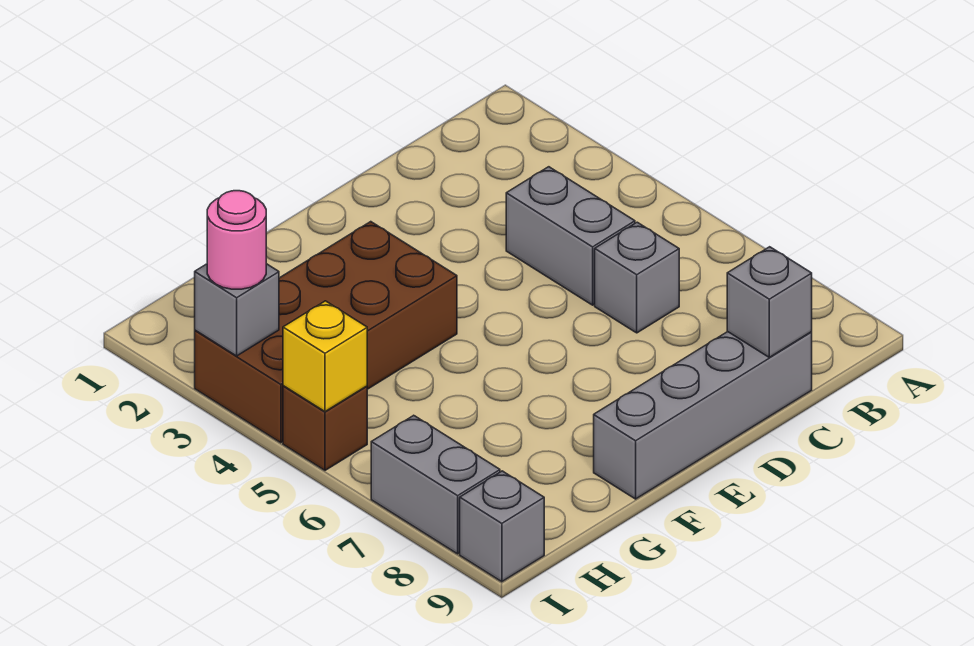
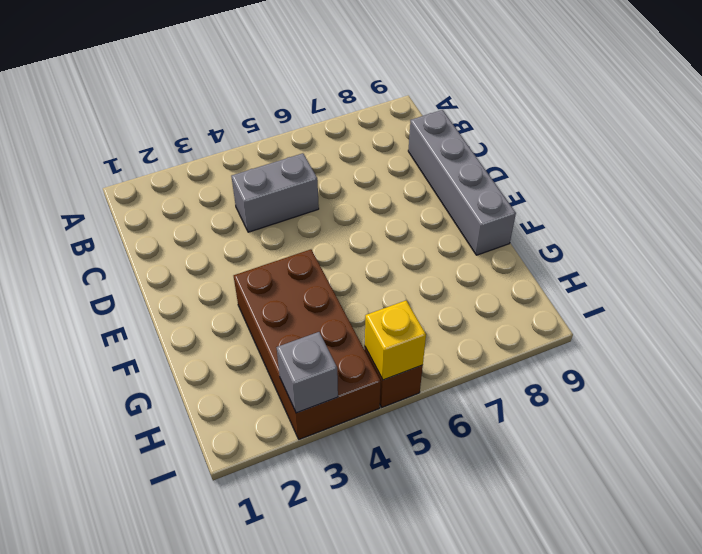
none -> grey brick C6 level 1
none -> grey brick I7:I8 level 1

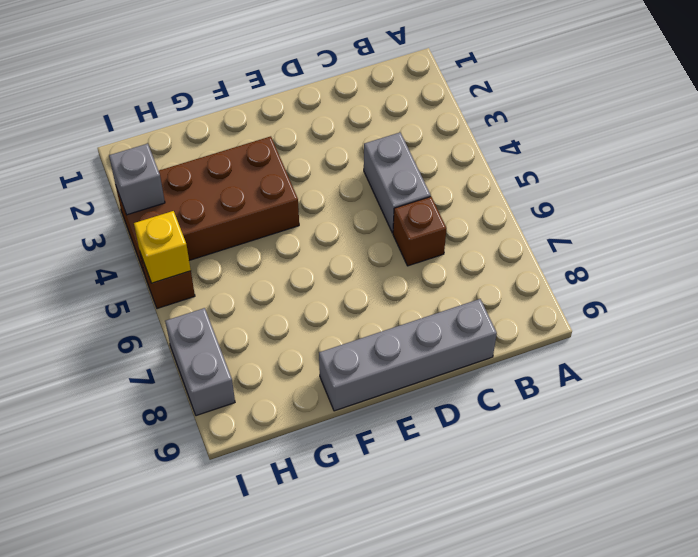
brown brick C6 level 1 -> grey brick C6 level 1
none -> grey brick I9 level 1
none -> grey brick C9 level 2

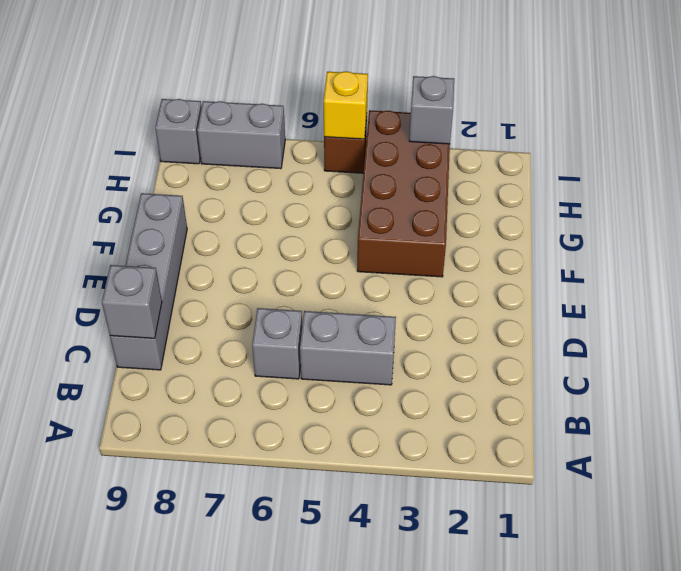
none -> pink round brick I3 level 3

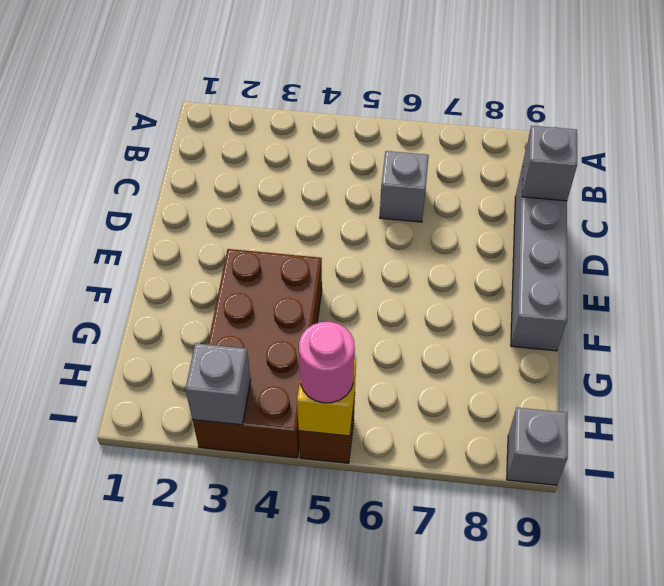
pink round brick I5 level 3 -> pink round brick I3 level 3
none -> grey brick C4:C5 level 1
none -> grey brick I7:I8 level 1

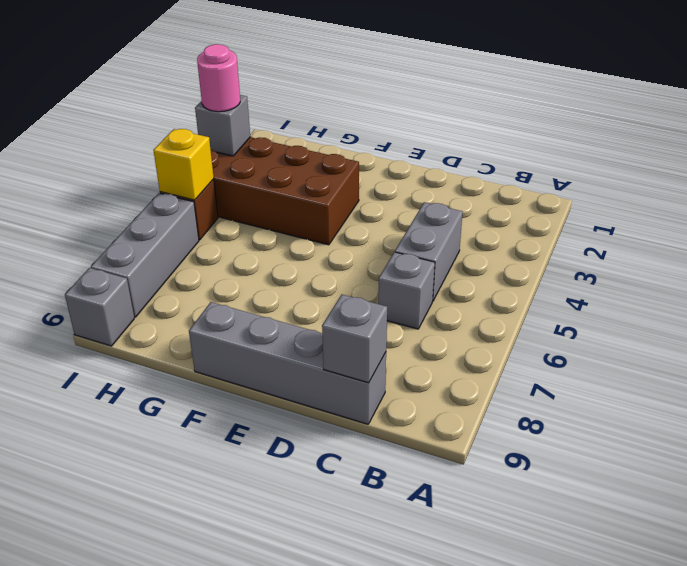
grey brick I6:I8 level 1 -> grey brick I7:I8 level 1

